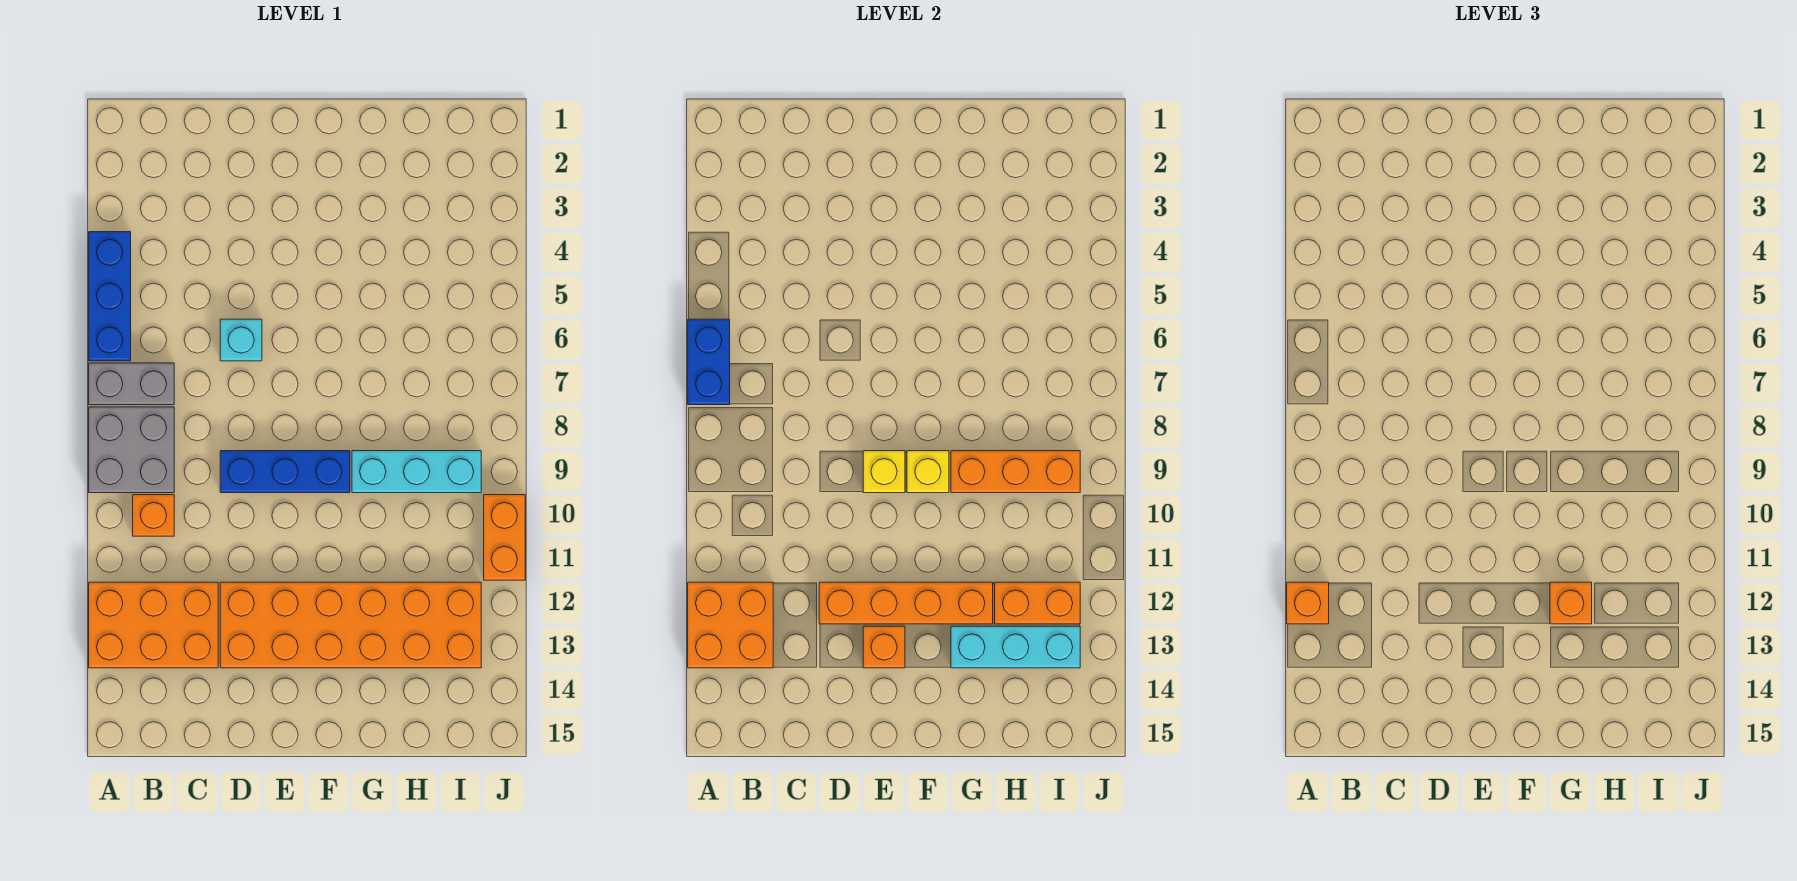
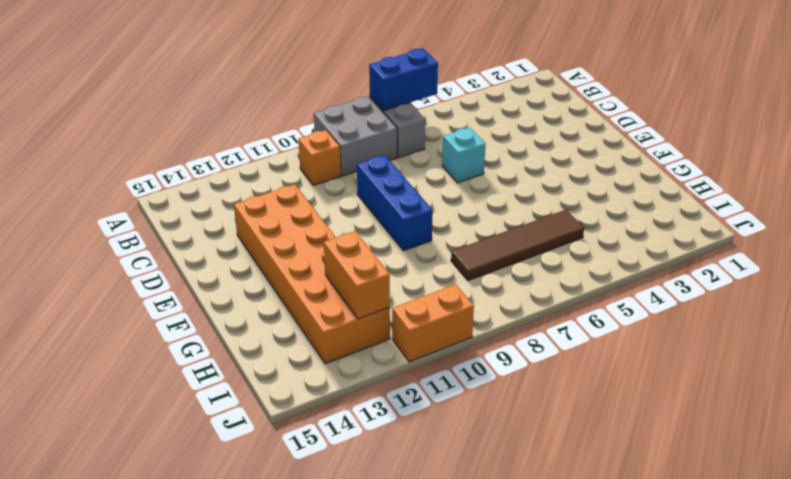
brown tile H5:H8 level 1 -> none
none -> blue brick A4:A6 level 1
none -> orange brick A12:C13 level 1
none -> cyan brick G9:I9 level 1

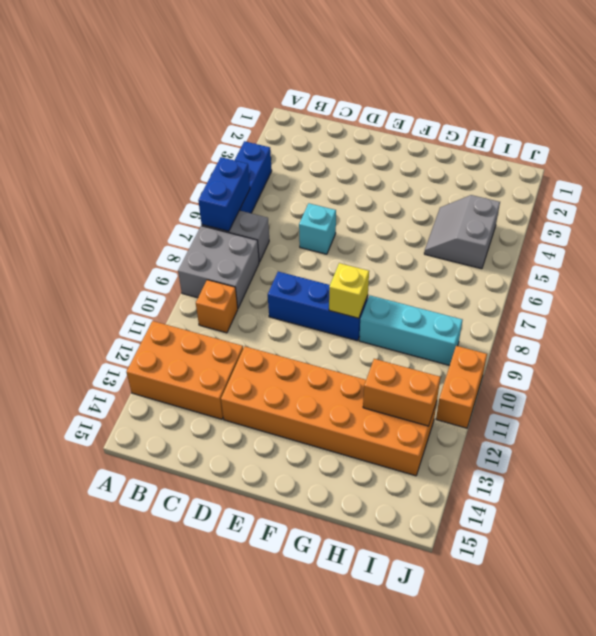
grey slope H4:I5 level 1 top I -> none
none -> orange brick A12:B13 level 2
none -> orange brick D12:G12 level 2
none -> yellow brick E9 level 2

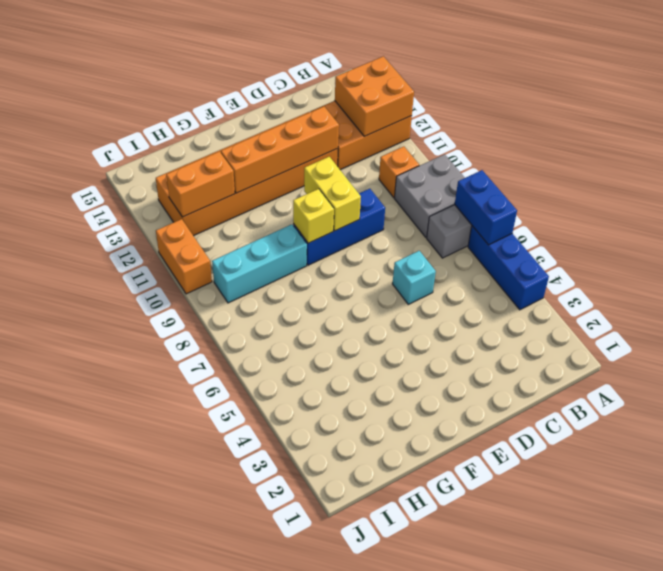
yellow brick E9:E10 level 2 -> yellow brick E9 level 2
none -> orange brick E13 level 2
none -> orange brick G9:I9 level 2
none -> cyan brick G13:I13 level 2

